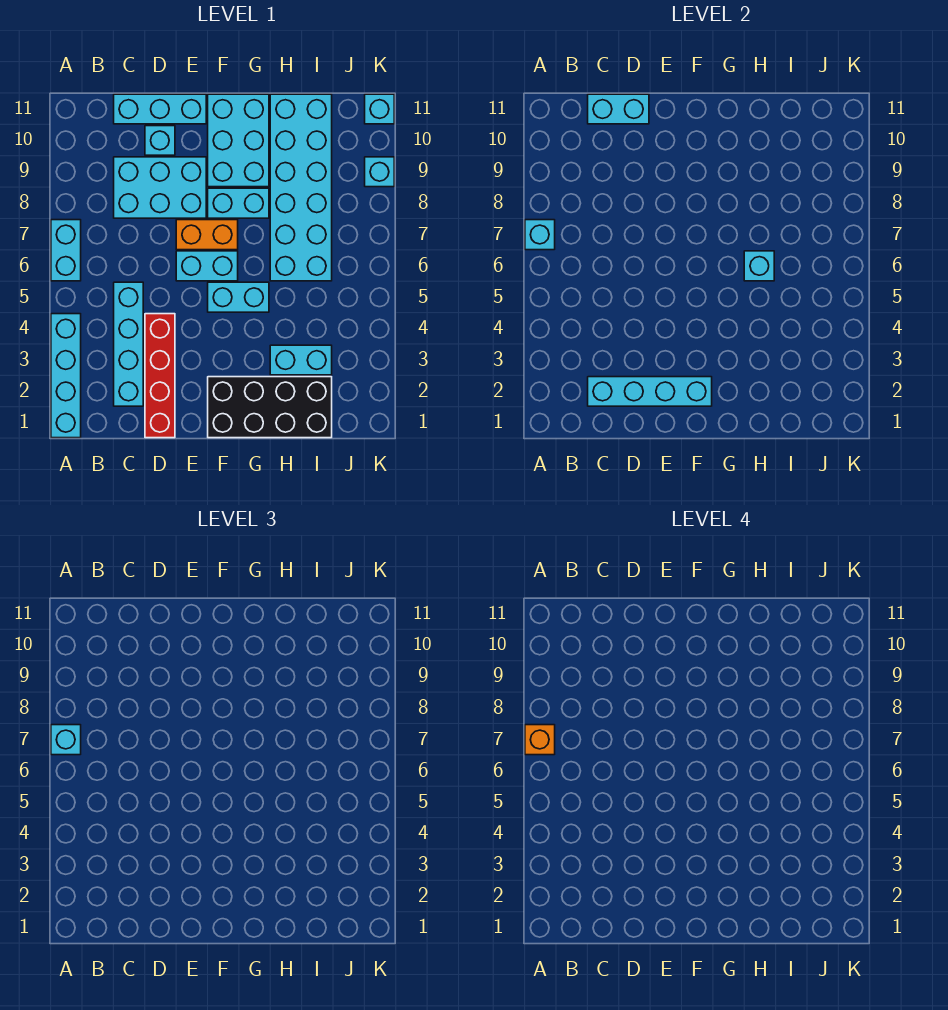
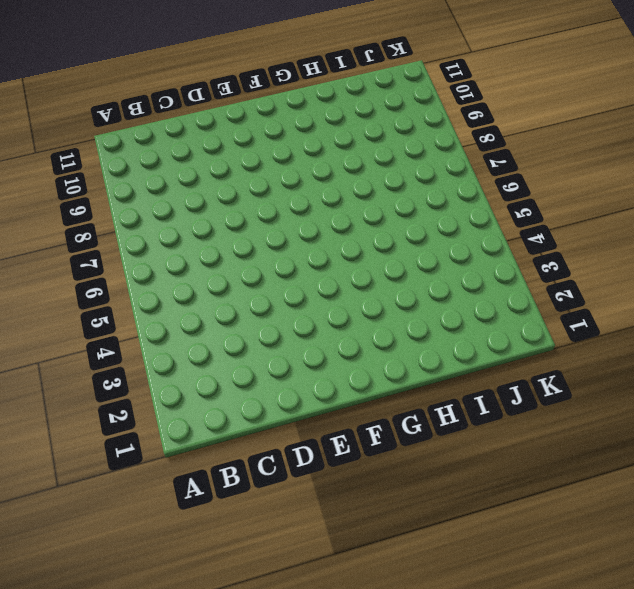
none -> cyan brick A1:A4 level 1
none -> cyan brick A6:A7 level 1
none -> cyan brick C2:C5 level 1

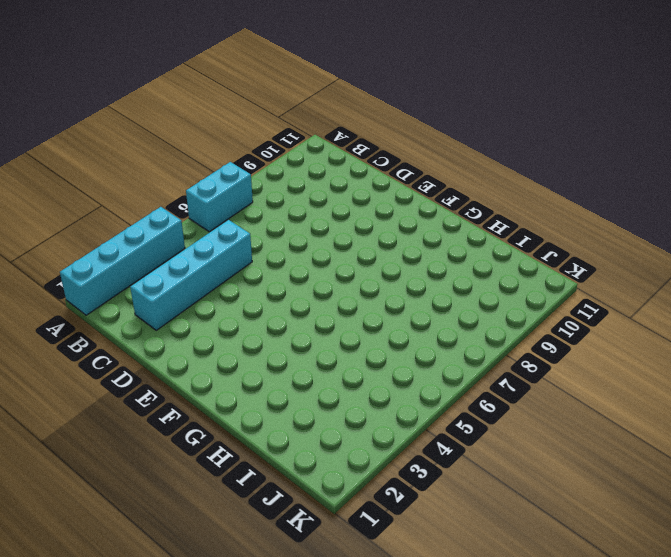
none -> cyan brick C8:E9 level 1
none -> cyan brick C11:E11 level 1
none -> red brick D1:D4 level 1

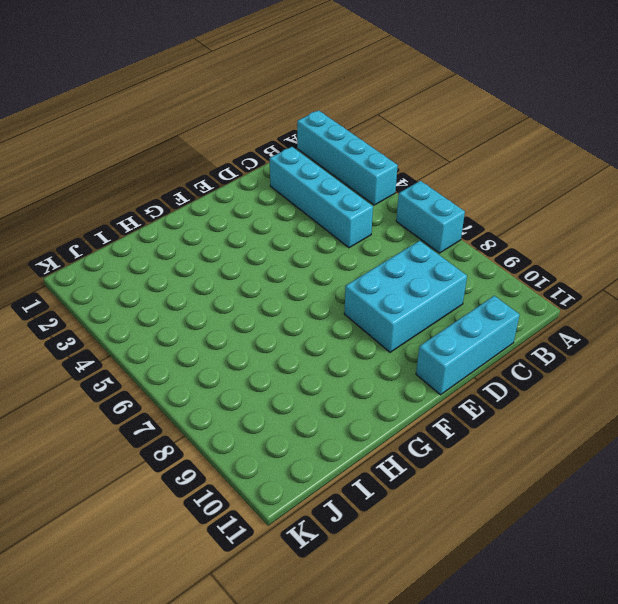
none -> red brick D1:D4 level 1
none -> cyan brick D10 level 1
none -> cyan brick E6:F6 level 1

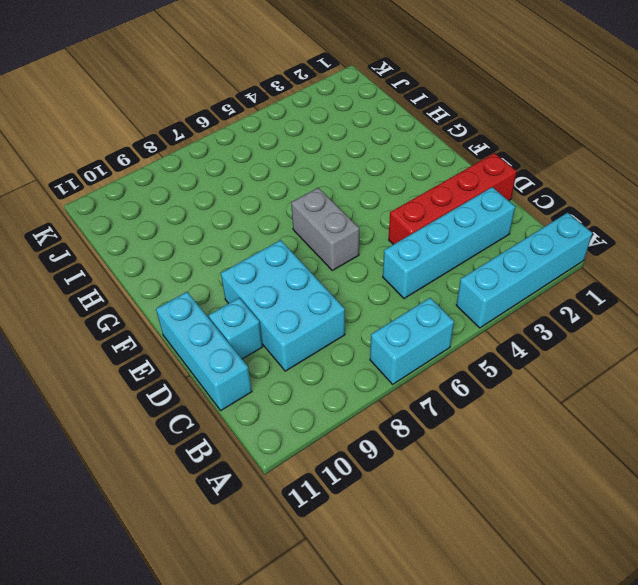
grey brick E6:F6 level 1 -> cyan brick E6:F6 level 1
none -> orange brick E7:F7 level 1
none -> black brick F1:I2 level 1
none -> cyan brick F5:G5 level 1

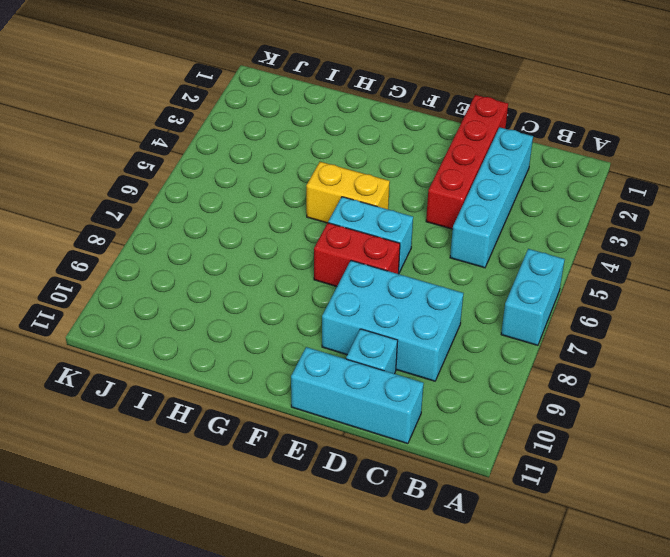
red brick E7:F7 level 1 -> orange brick E7:F7 level 1
yellow brick F5:G5 level 1 -> cyan brick F5:G5 level 1
none -> cyan brick A1:A4 level 1
none -> black brick F1:I2 level 1
none -> cyan brick F8:G8 level 1

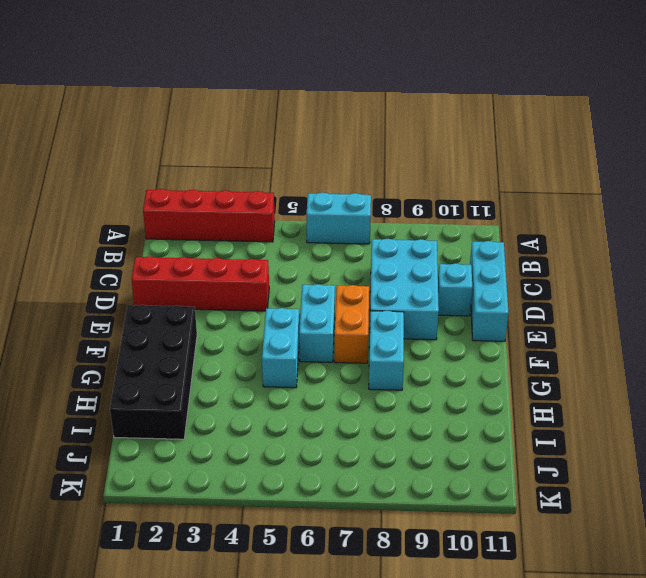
red brick A1:A4 level 1 -> cyan brick A1:A4 level 1
none -> cyan brick C2:C5 level 1
none -> cyan brick F9:G11 level 1
none -> cyan brick H3:I3 level 1

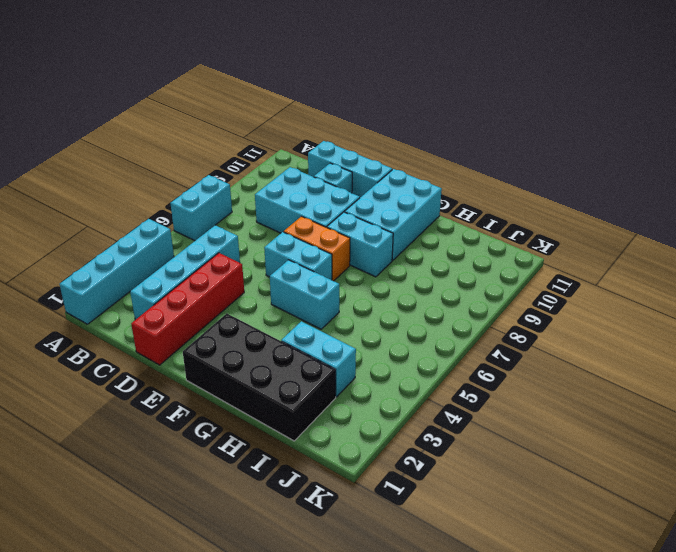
none -> cyan brick H6:I11 level 1
none -> cyan brick K9 level 1
none -> cyan brick K11 level 1

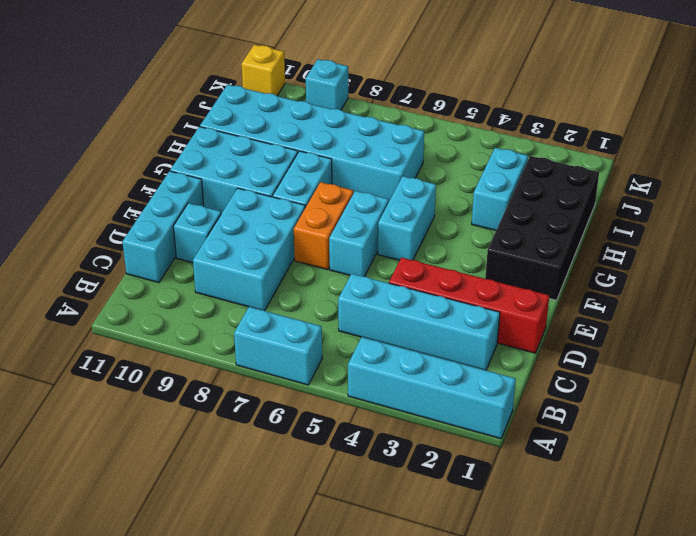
yellow brick K11 level 1 -> cyan brick K11 level 1
none -> cyan brick A7 level 2
none -> cyan brick C2:F2 level 2
none -> cyan brick C11:D11 level 2

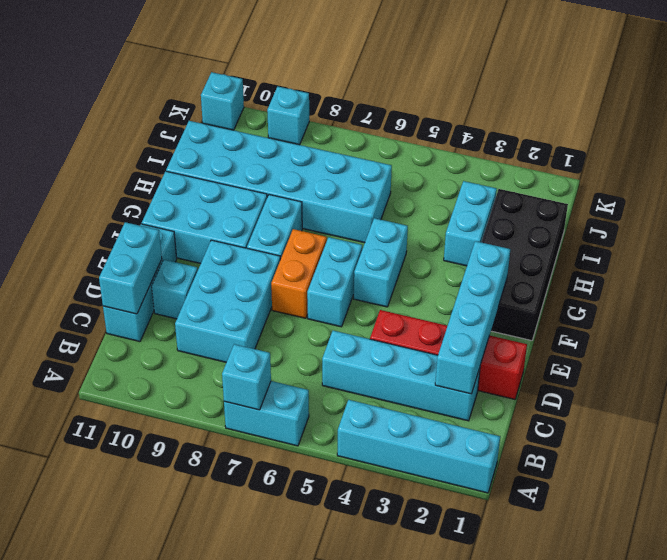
none -> cyan brick H6 level 2
none -> cyan brick A7 level 3
none -> orange brick A7 level 4

